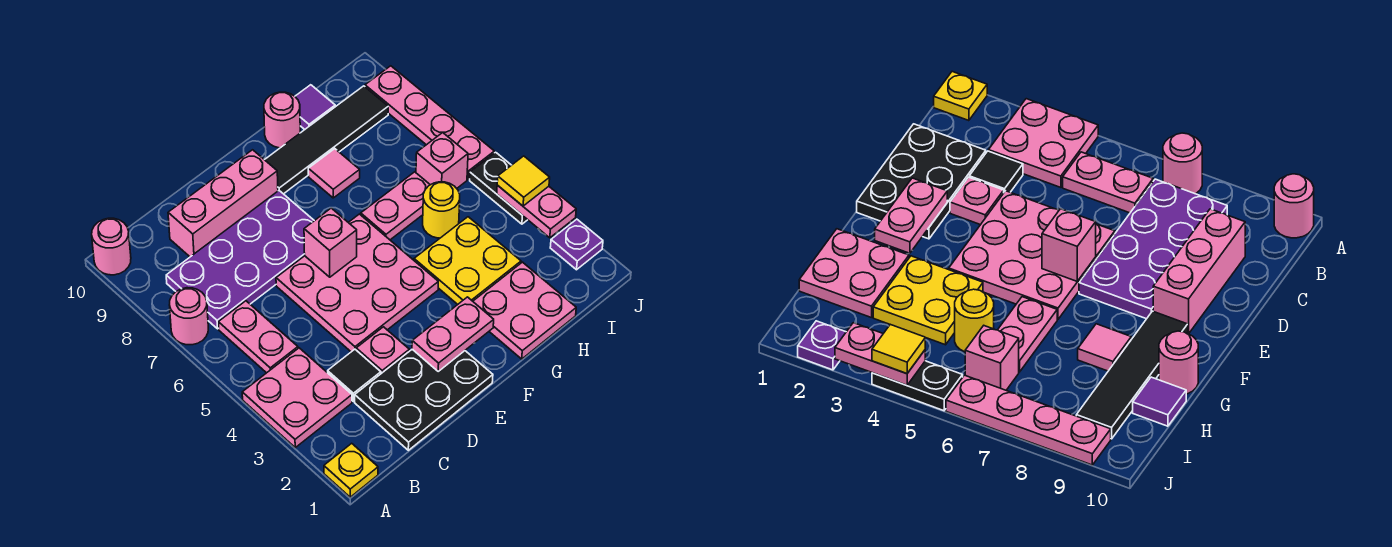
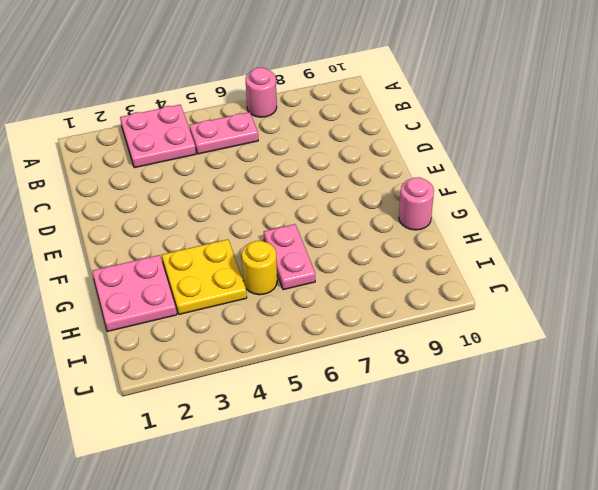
none -> yellow plate A1 level 1
none -> pink round brick A10 level 1
none -> purple plate B7:E8 level 1

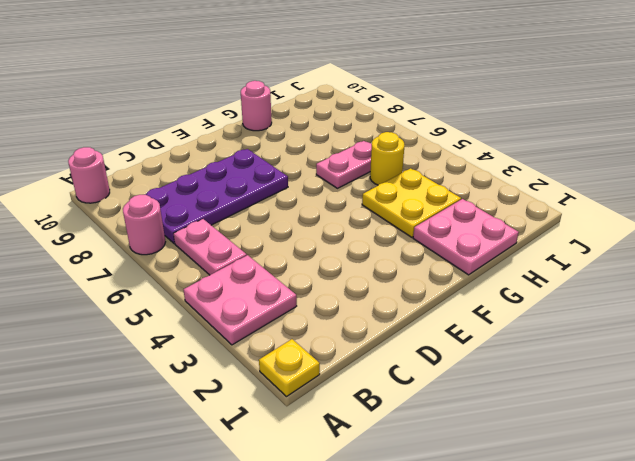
none -> black plate C1:E2 level 1
none -> black tile C3 level 1
none -> pink brick C9:E9 level 1

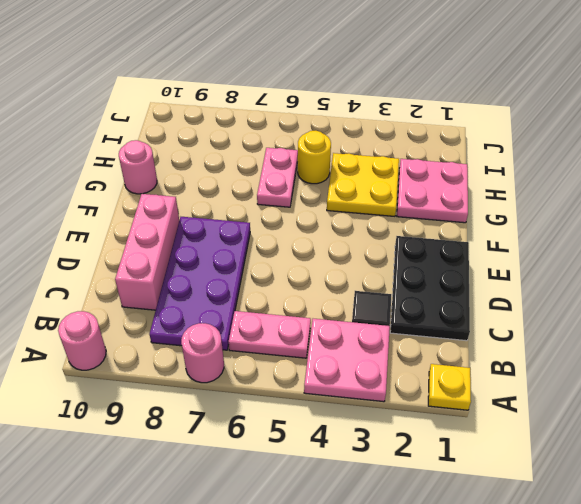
none -> pink plate D3 level 1
none -> pink plate D4:F6 level 1
none -> black tile F9:I9 level 1

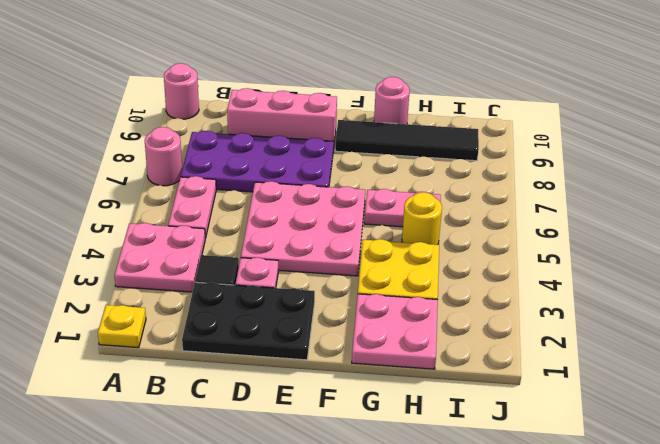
none -> pink tile G8 level 1
none -> purple tile H10 level 1
none -> pink brick I6 level 1

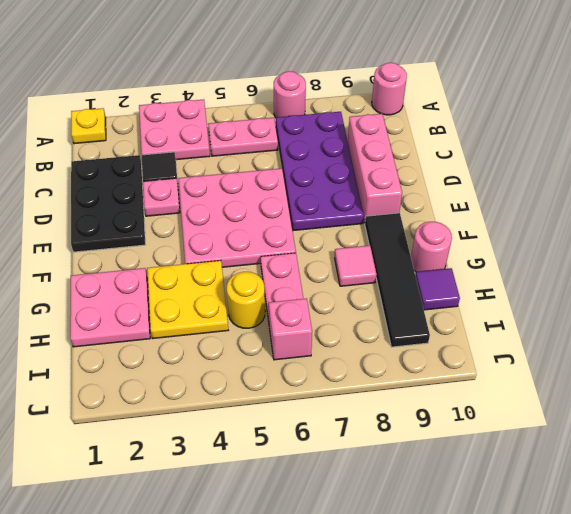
none -> purple plate J2 level 1
none -> black plate J4:J5 level 1
none -> pink plate J6:J9 level 1

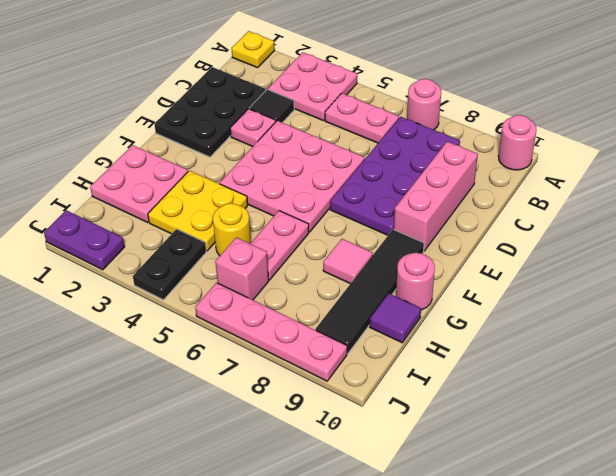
black plate I4:J4 level 1 -> black plate J4:J5 level 1
purple plate J1:J2 level 1 -> purple plate J2 level 1
none -> pink plate E2:F2 level 2
none -> pink brick E6 level 2
none -> pink plate J3:J4 level 2

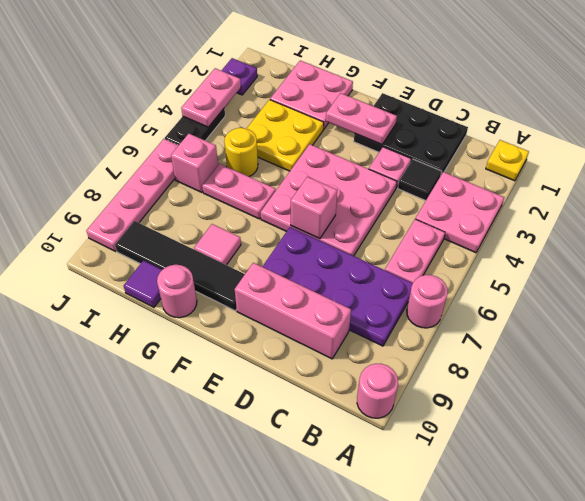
none -> yellow tile J4 level 3

